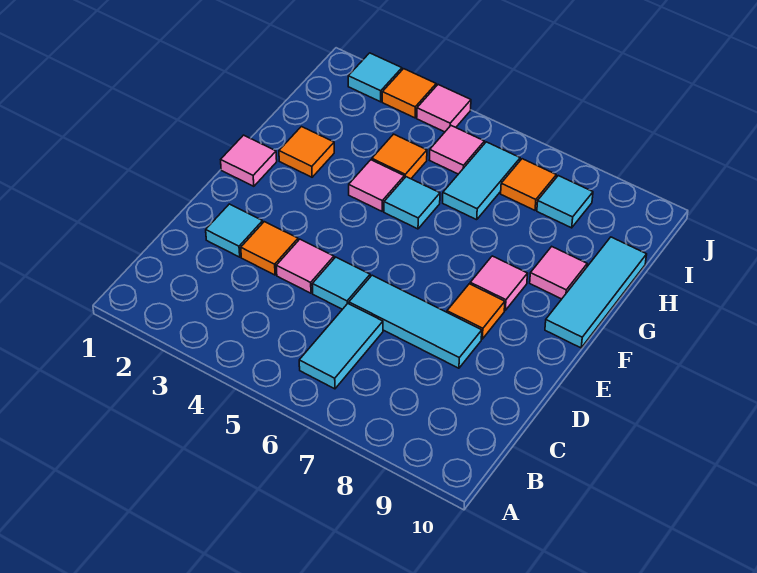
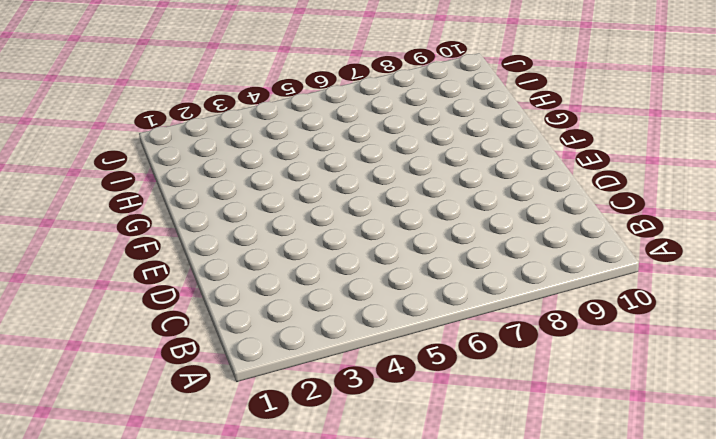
none -> cyan tile B6:C6 level 1
none -> cyan tile D2 level 1
none -> orange tile D3 level 1

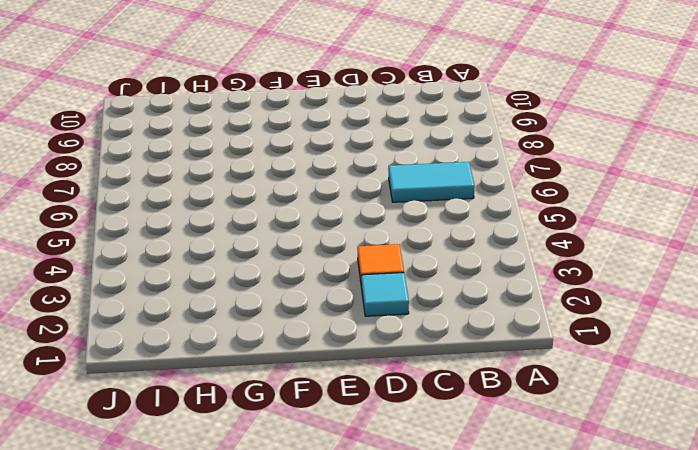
none -> pink tile D4 level 1
none -> cyan tile D5 level 1
none -> cyan tile D6:D8 level 1

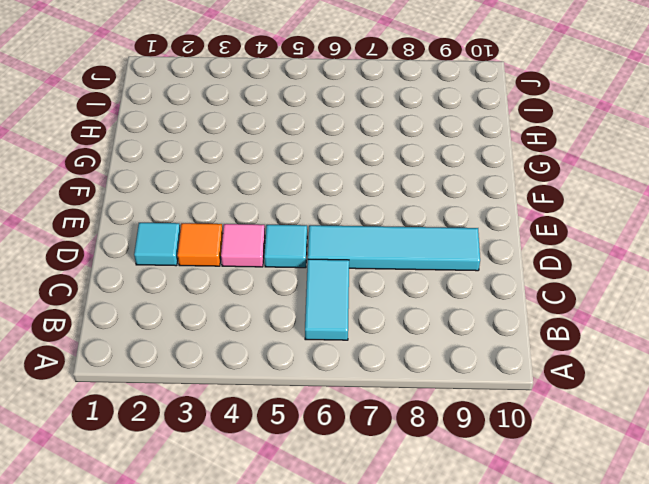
cyan tile D6:D9 level 1 -> cyan tile D6:D8 level 1
none -> orange tile E8 level 1
none -> pink tile F1 level 1
none -> pink tile F8 level 1

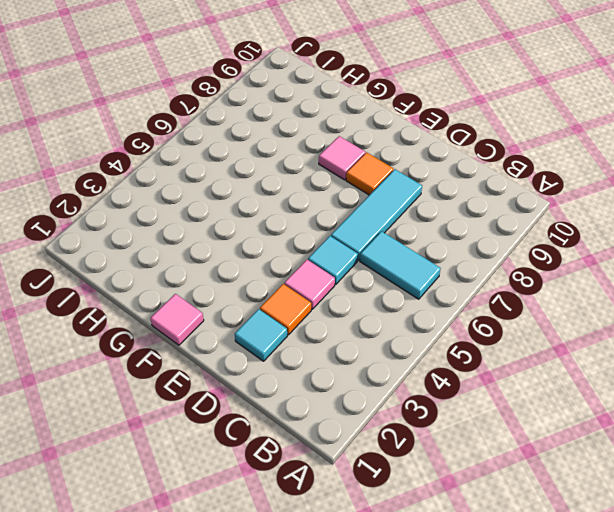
none -> cyan tile F10:H10 level 1
none -> orange tile G2 level 1
none -> pink tile G4 level 1

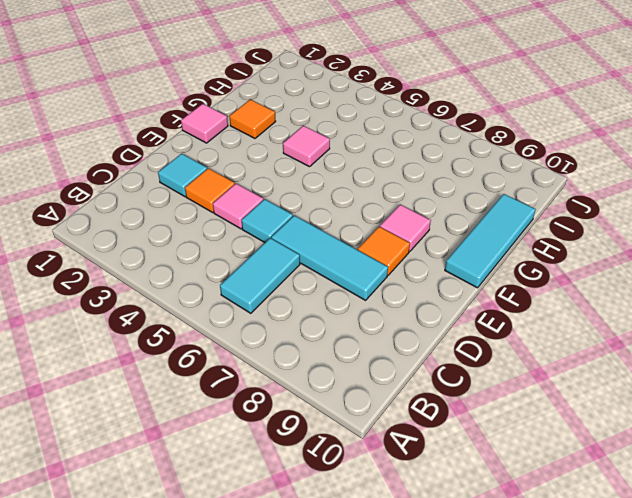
none -> cyan tile G5 level 1
none -> pink tile G9 level 1
none -> orange tile H4 level 1

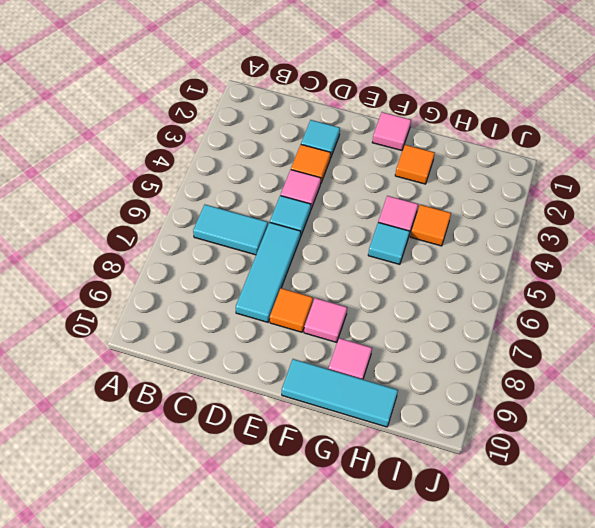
none -> cyan tile H6:I6 level 1
none -> pink tile I5 level 1
none -> orange tile I7 level 1

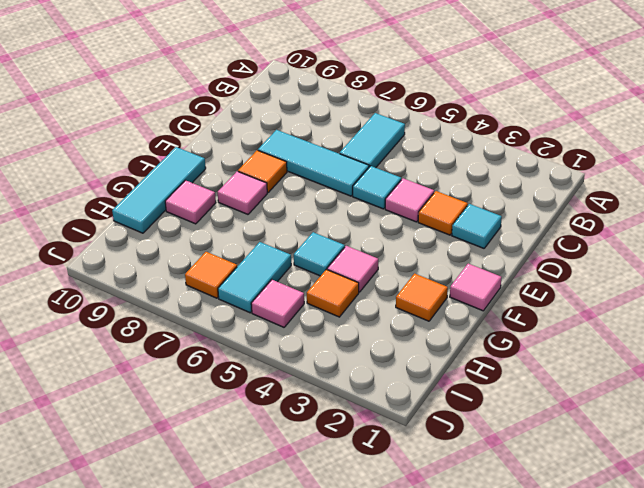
none -> cyan tile I8 level 1
none -> cyan tile J2 level 1
none -> orange tile J3 level 1

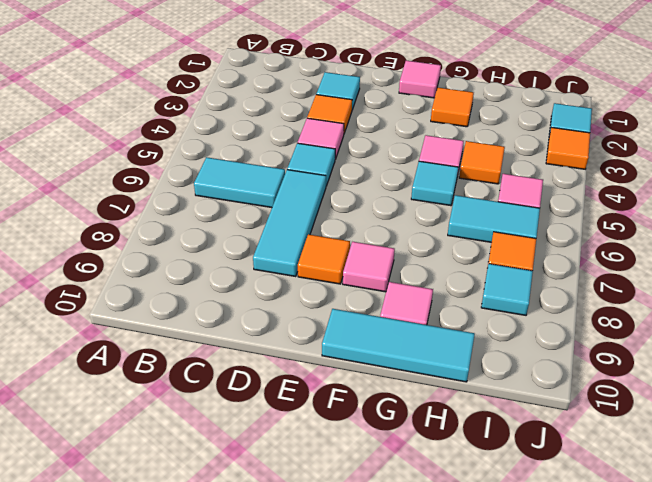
none -> pink tile J4 level 1

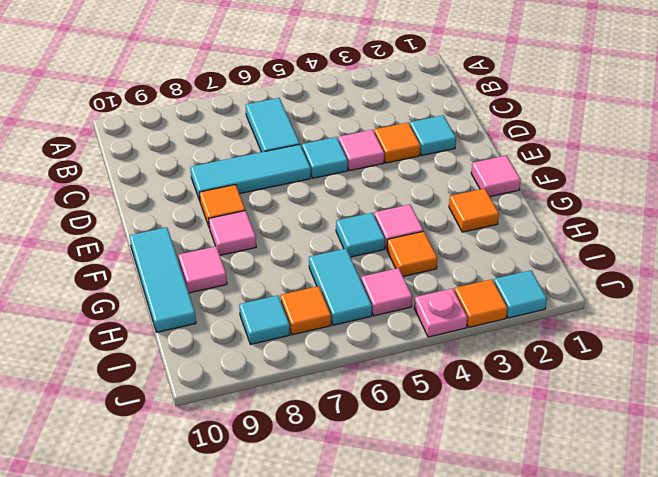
pink plate J4 level 1 -> pink tile J4 level 1

